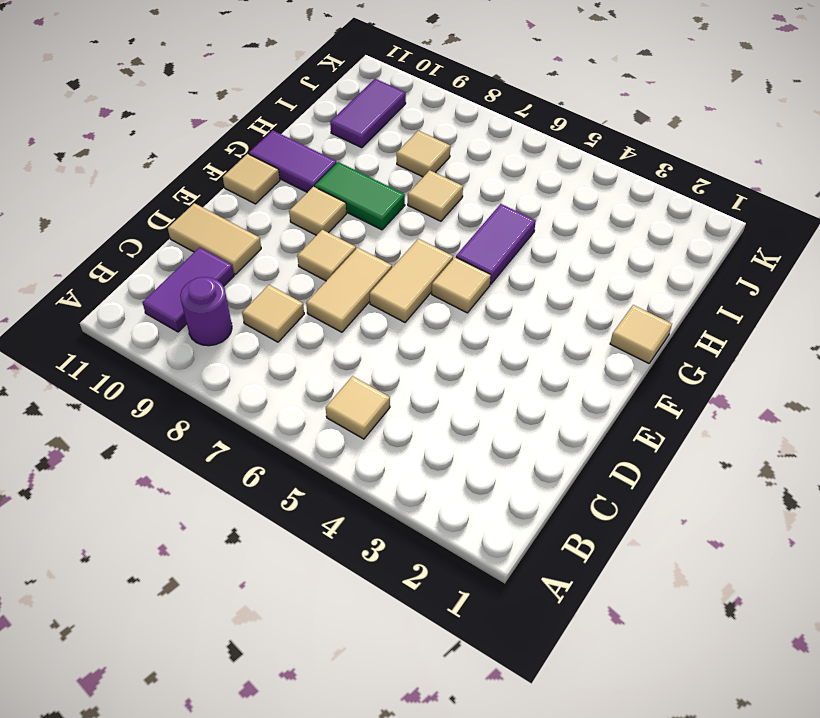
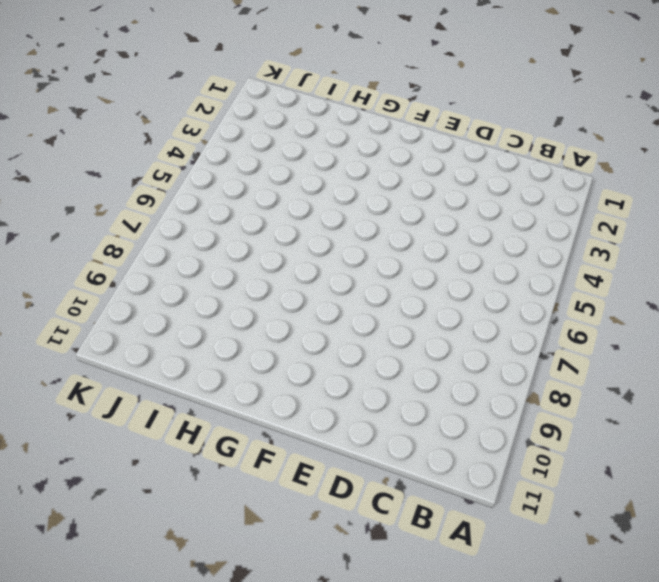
none -> tan tile B5 level 1
none -> purple round brick B9 level 1
none -> purple tile B10:C10 level 1

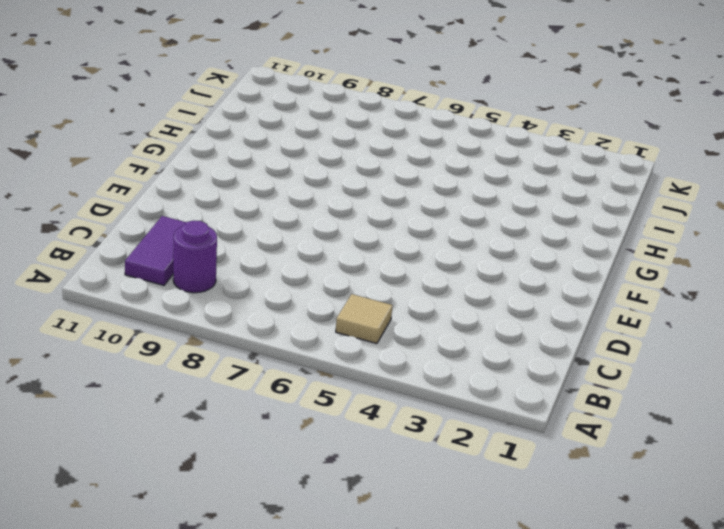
none -> tan tile C8 level 1
none -> tan tile D7:E7 level 1
none -> tan tile D10:D11 level 1

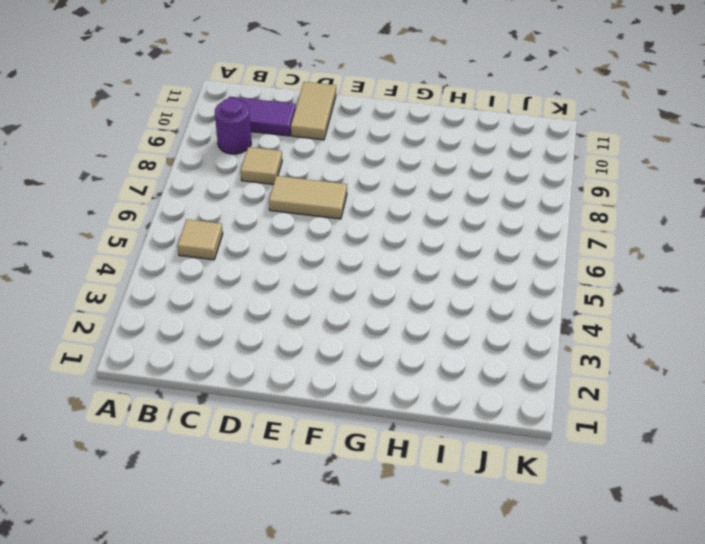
none -> tan tile E6:F6 level 1
none -> tan tile E8 level 1
none -> tan tile F5 level 1

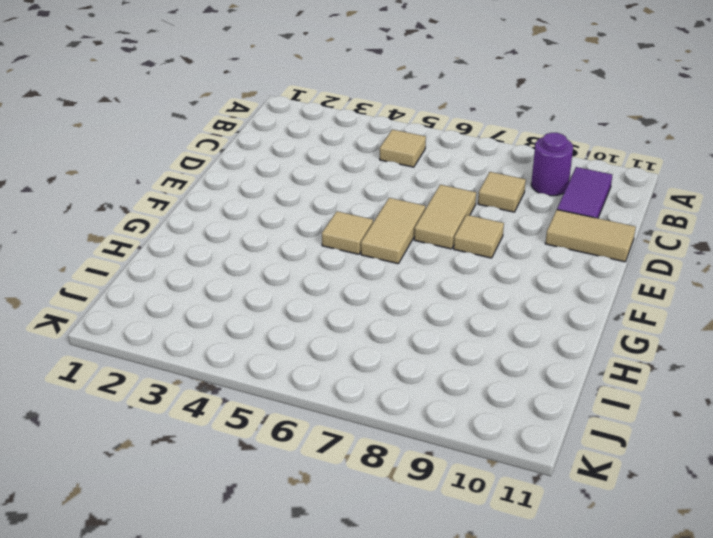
none -> tan tile F9 level 1
none -> tan tile F11 level 1
none -> tan tile G1 level 1

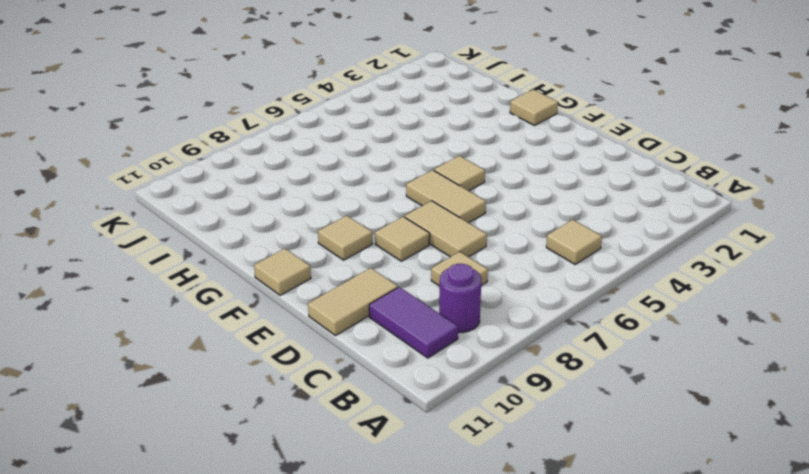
none -> purple tile G5:H5 level 1
none -> green tile G8:G9 level 1
none -> purple tile G10:G11 level 1

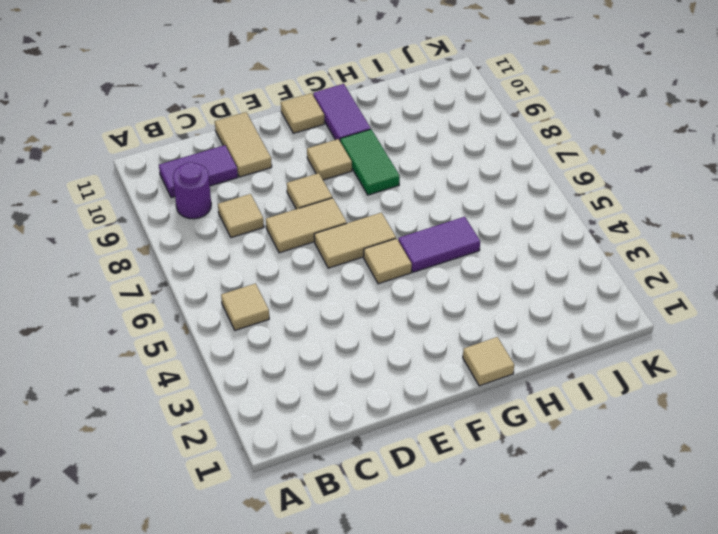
none -> tan tile H7 level 1
none -> tan tile I8 level 1
none -> purple tile I10:J10 level 1

